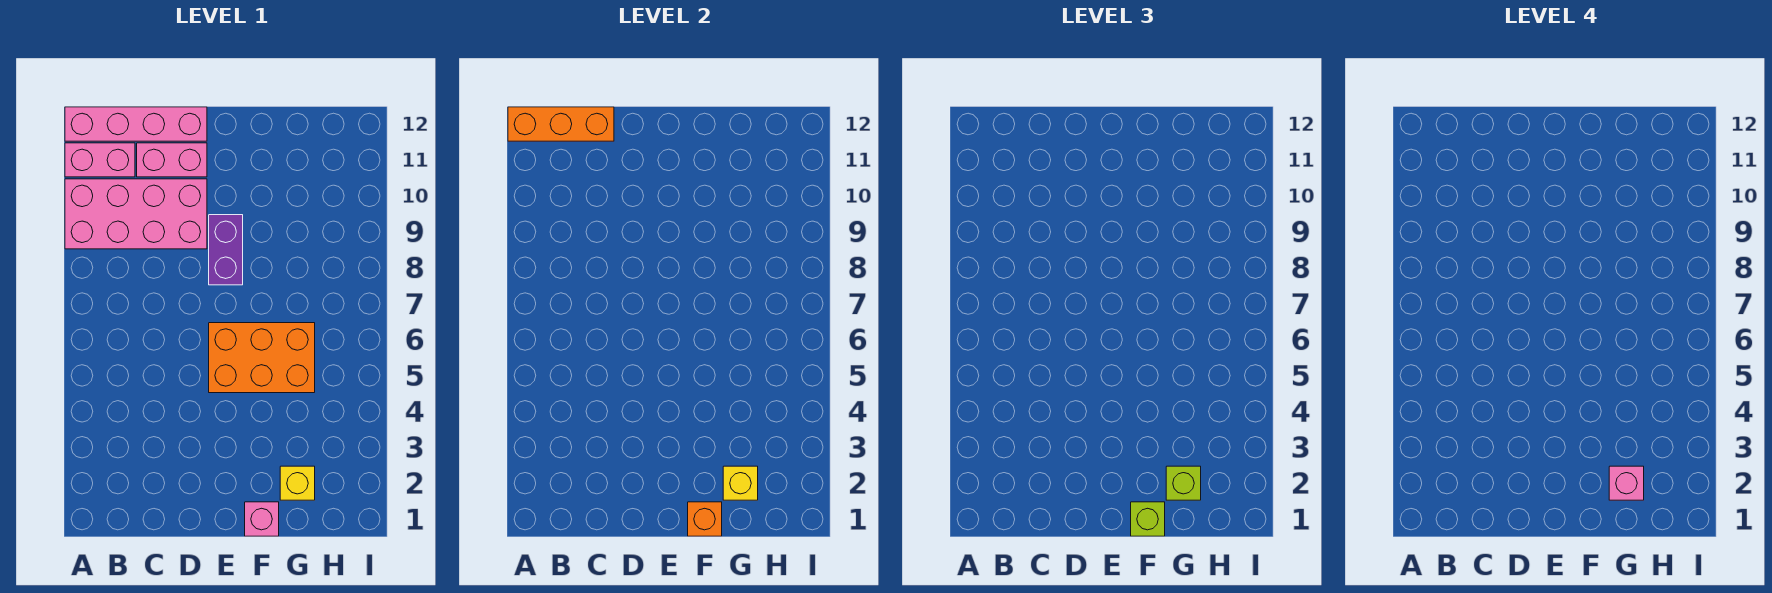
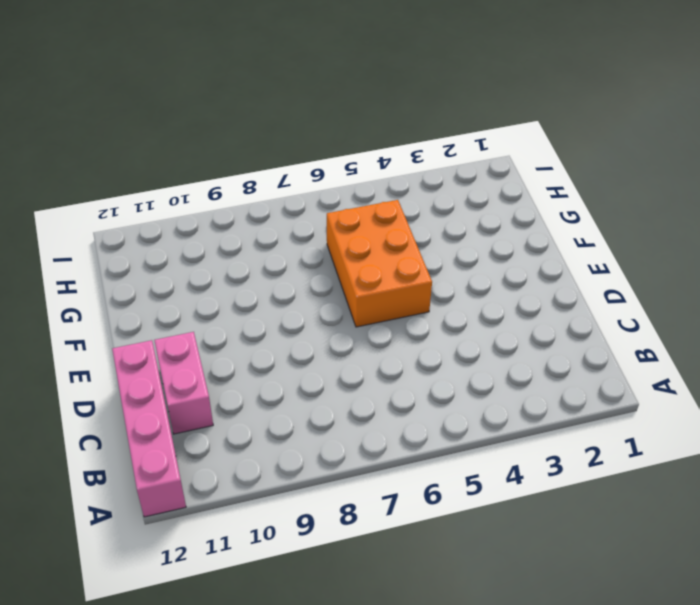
none -> pink brick A9:D10 level 1
none -> pink brick A11:B11 level 1
none -> purple brick E8:E9 level 1

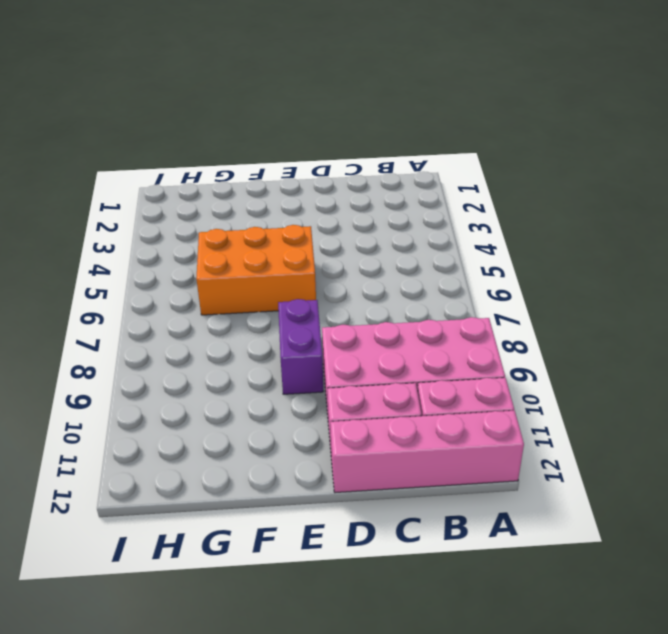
none -> pink brick F1 level 1
none -> yellow brick G2 level 1
none -> orange brick A12:C12 level 2

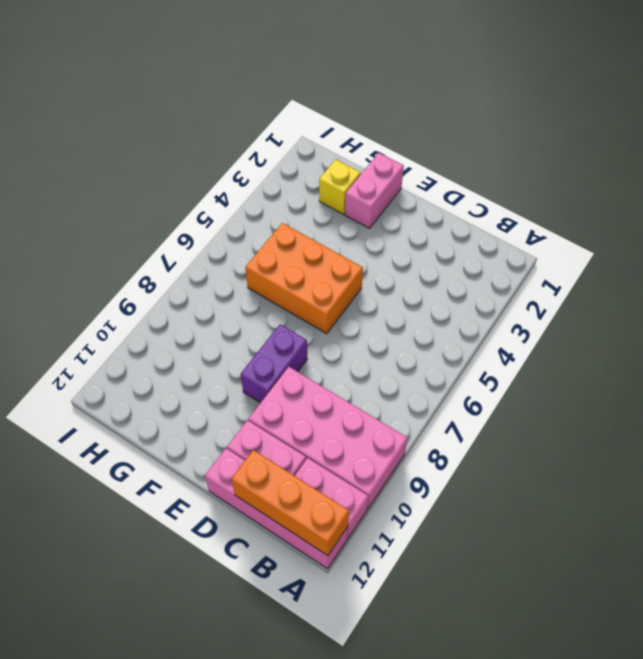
pink brick F1:F2 level 1 -> pink brick F1 level 1
none -> orange brick F1 level 2
none -> yellow brick G2 level 2
none -> lime brick F1 level 3

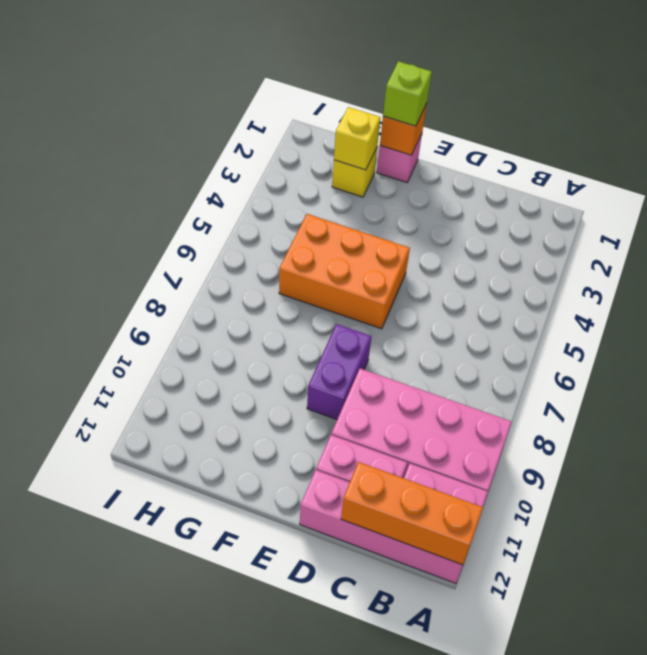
none -> lime brick G2 level 3
none -> pink brick G2 level 4

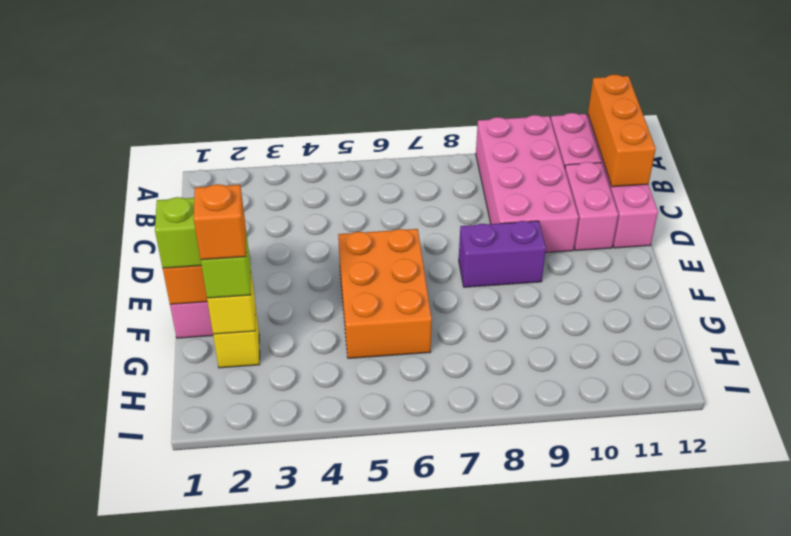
orange brick G2 level 4 -> pink brick G2 level 4

